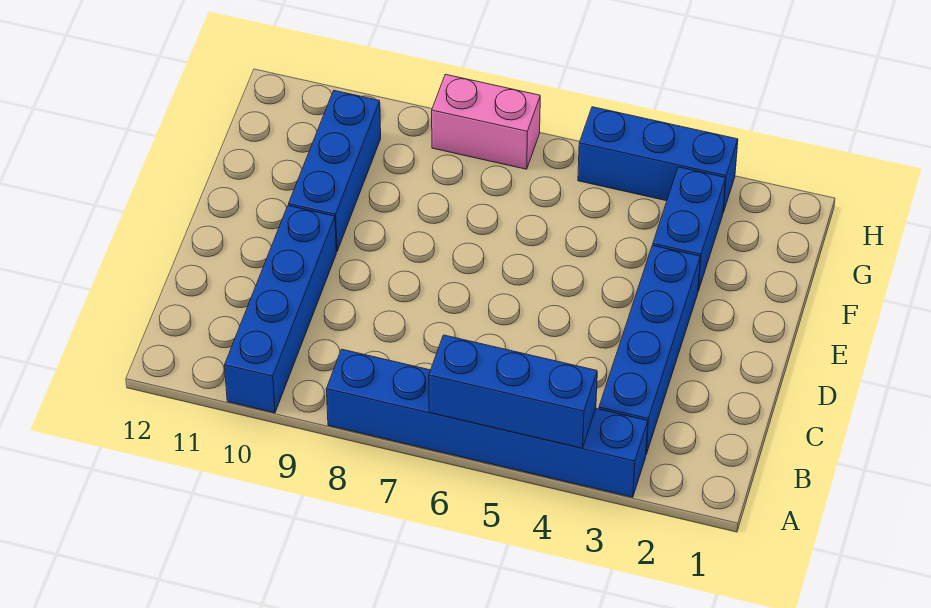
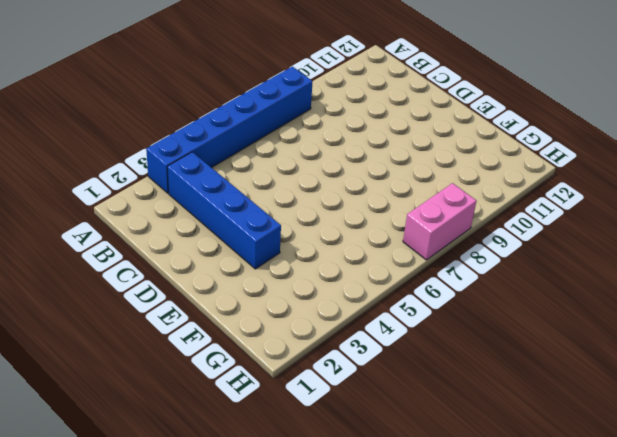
none -> blue brick A10:D10 level 1
none -> blue brick E10:G10 level 1

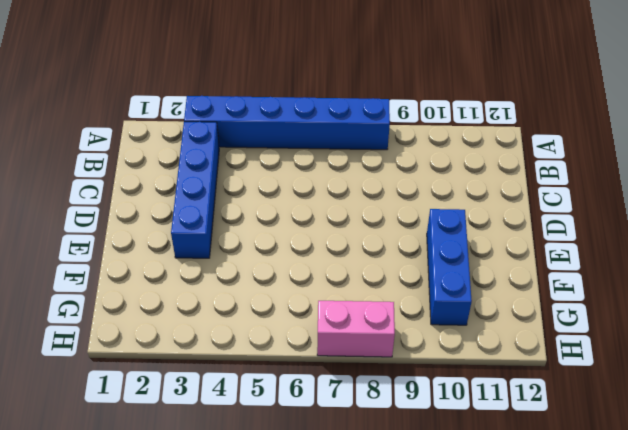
none -> blue brick A10:D10 level 1
none -> blue brick F3:G3 level 1

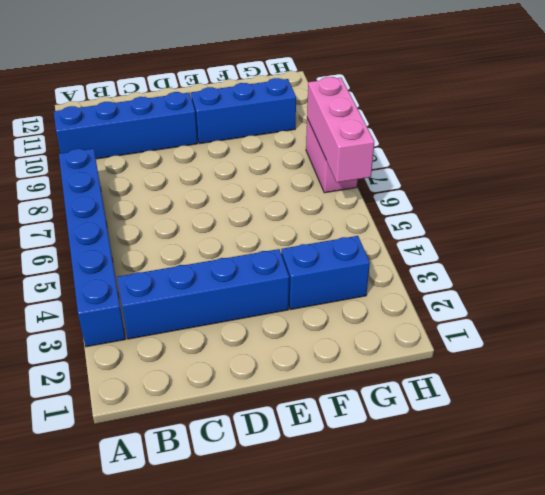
pink brick H6:H8 level 2 -> none
none -> blue brick H3:H5 level 1
none -> blue brick A4:A6 level 2

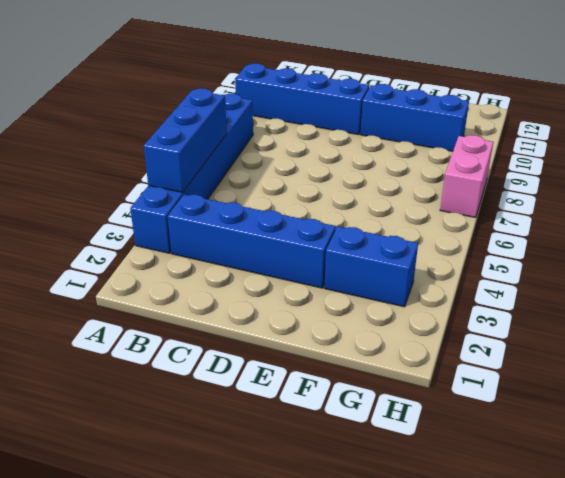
none -> blue brick H3:H5 level 1

